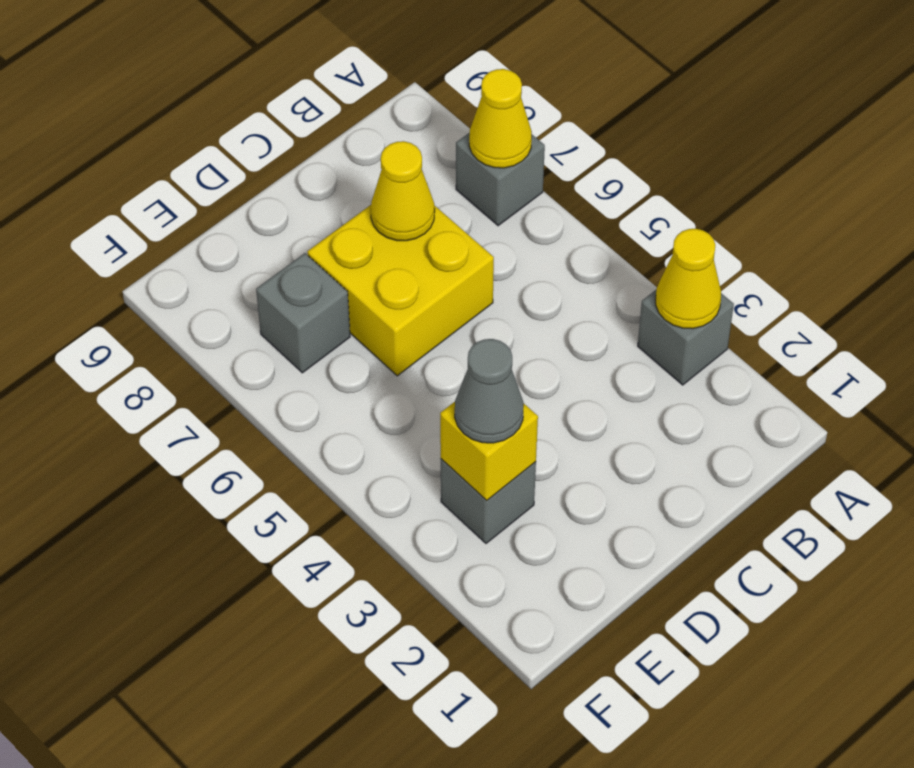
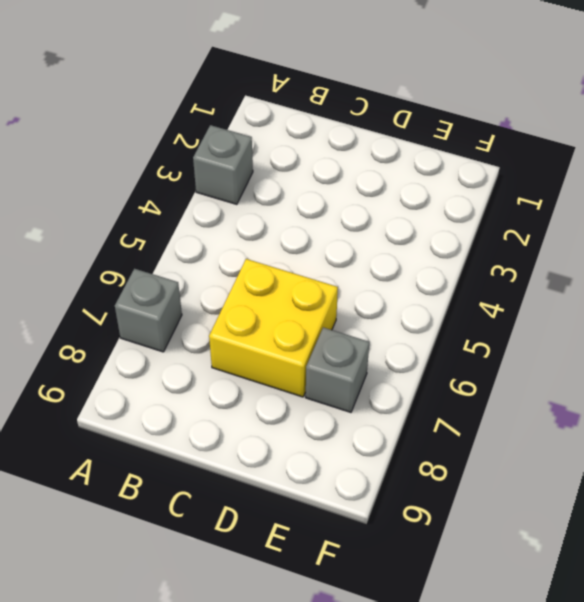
none -> grey brick E3 level 1
none -> yellow cone A3 level 2

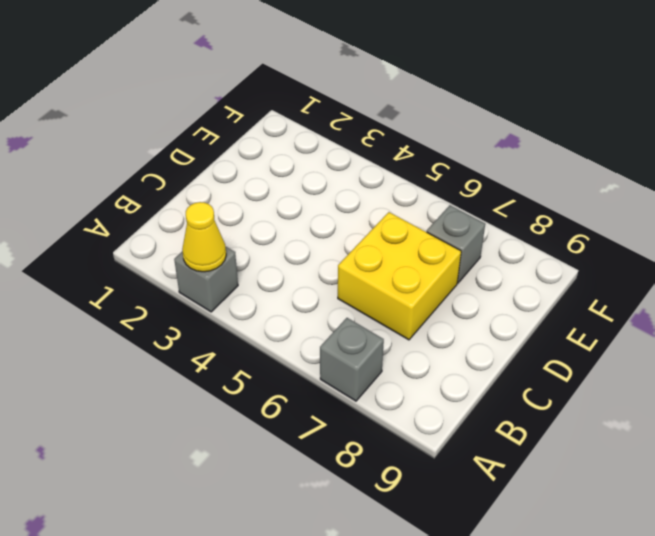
none -> grey brick E3 level 1
none -> yellow cone A7 level 2

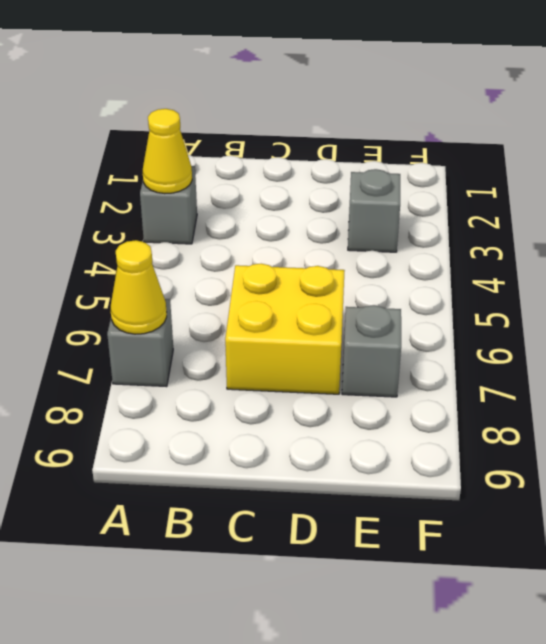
none -> yellow cone C7 level 2
none -> yellow brick E3 level 2

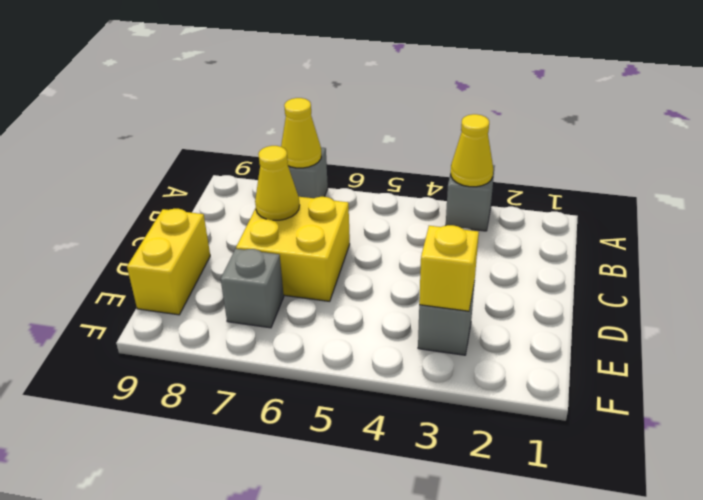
yellow brick D9:E9 level 1 -> none
none -> grey cone E3 level 3

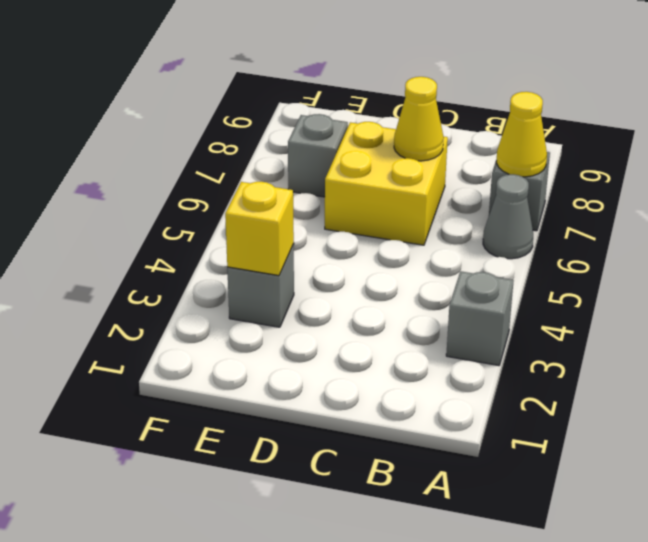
grey cone A6 level 1 -> grey cone E3 level 3
none -> yellow cone A3 level 2

